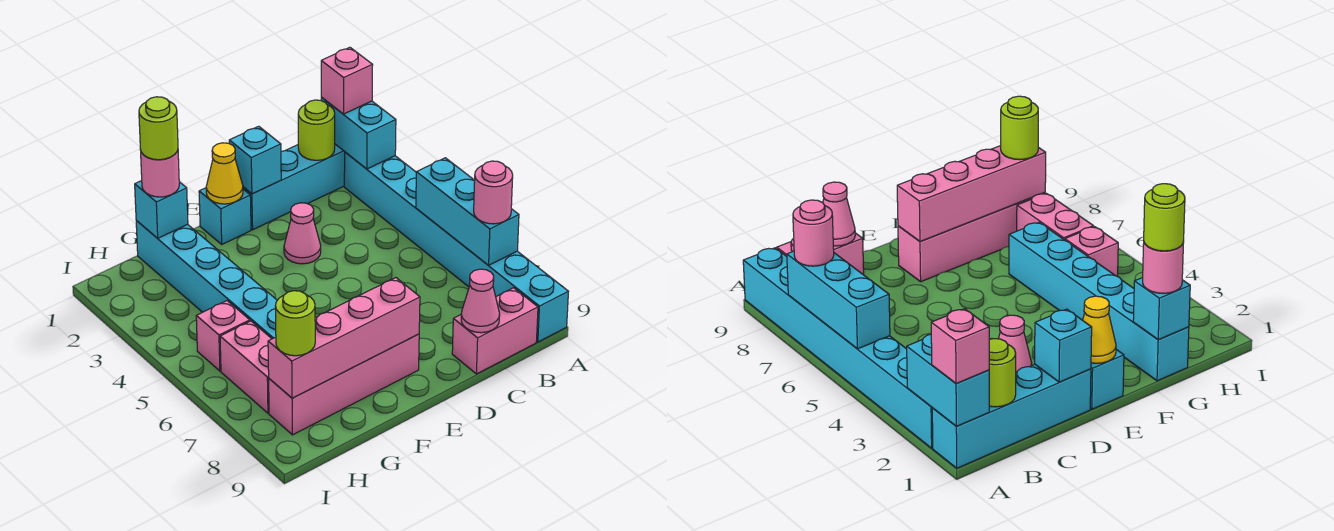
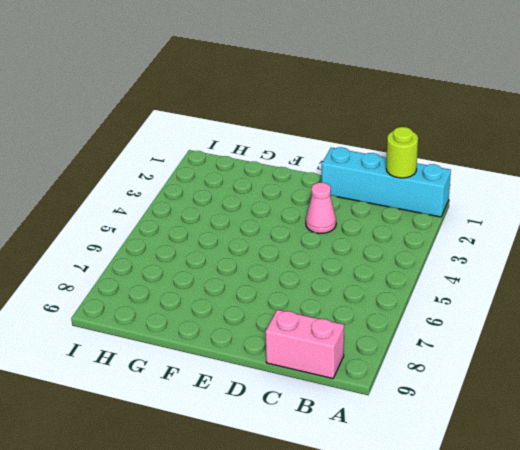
none -> cyan brick A2:A9 level 1
none -> cyan brick E1 level 1
none -> pink brick E8:H8 level 1

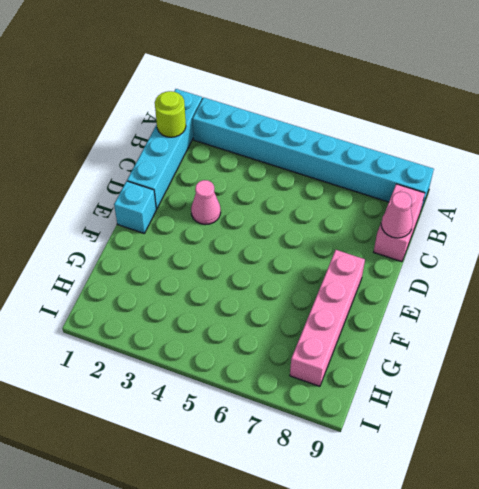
none -> cyan brick G1:G6 level 1
none -> pink brick H5 level 1
none -> pink brick H6:H7 level 1

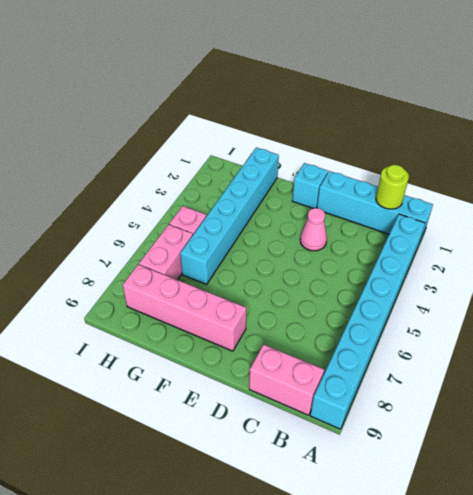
none -> cyan brick A1:A2 level 2
none -> cyan brick A5:A7 level 2
none -> pink cone C9 level 2

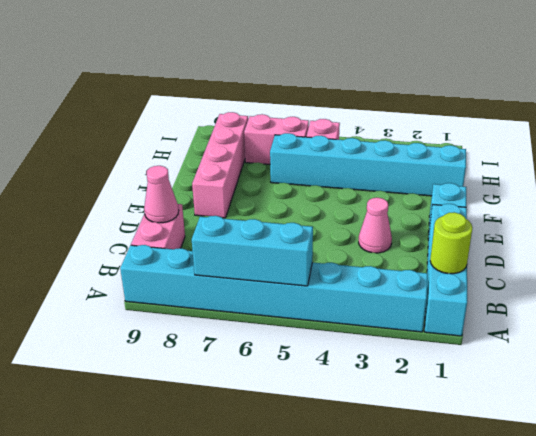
none -> cyan brick A1:A2 level 2
none -> cyan brick D1 level 2
none -> yellow cone E1 level 2

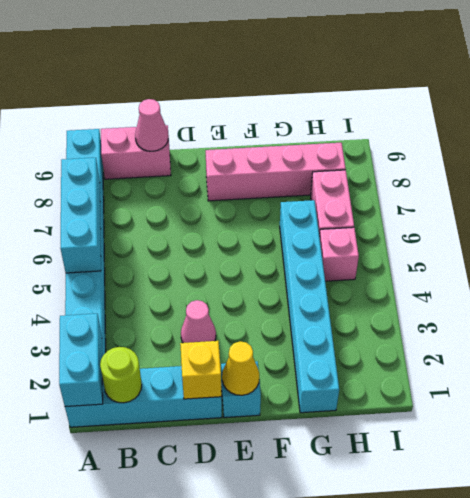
yellow brick D1 level 2 -> cyan brick D1 level 2
none -> pink brick E8:H8 level 2
none -> cyan brick G1 level 2
none -> pink brick A1 level 3

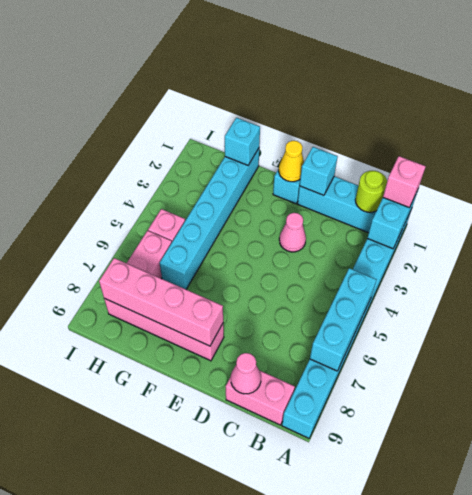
none -> pink round brick A7 level 3
none -> pink round brick G1 level 3
none -> lime round brick H8 level 3

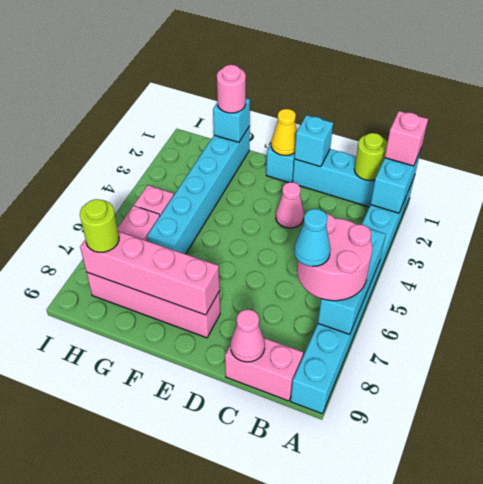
pink round brick A6:B7 level 3 -> pink round brick A7 level 3
cyan cone B7 level 4 -> none
none -> lime round brick G1 level 4

